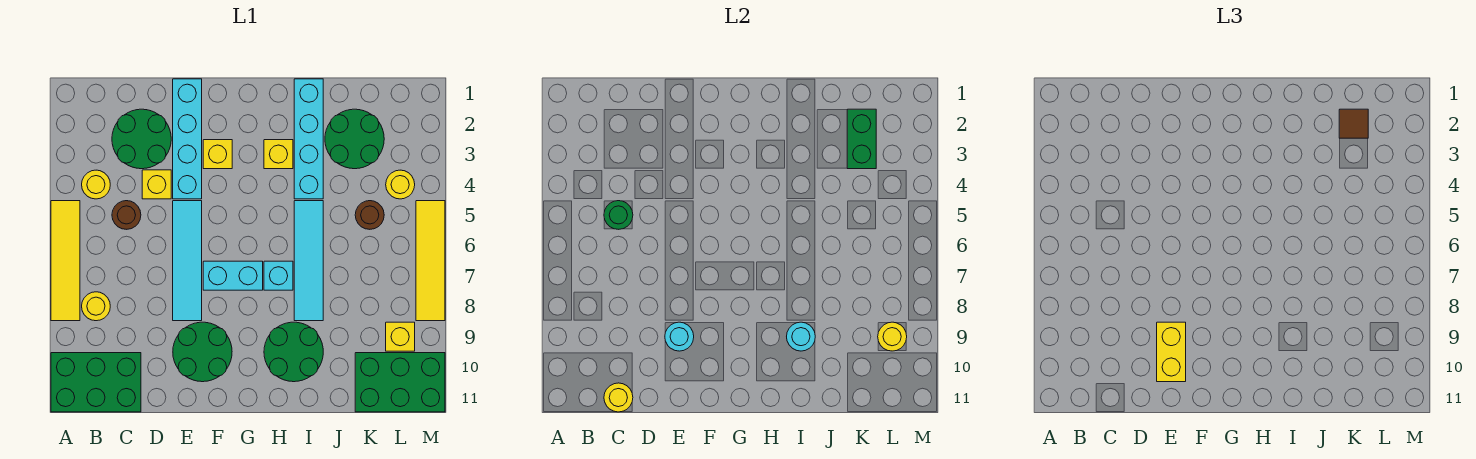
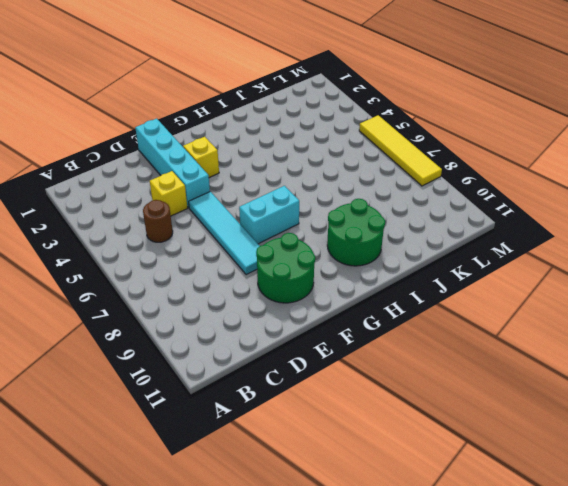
none -> yellow tile A5:A8 level 1
none -> green brick A10:C11 level 1
none -> yellow round brick B4 level 1
none -> yellow round brick B8 level 1

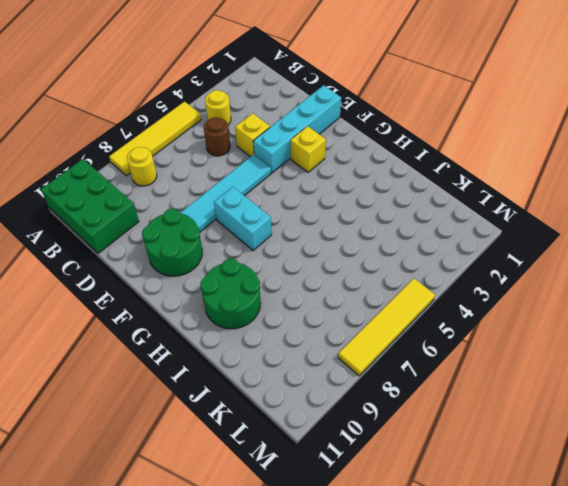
none -> green round brick C2:D3 level 1
none -> yellow brick H3 level 1
none -> cyan brick H7 level 1
none -> cyan brick I1:I4 level 1

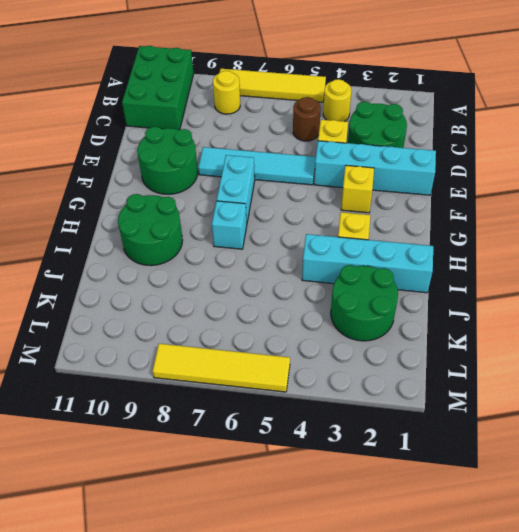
none -> cyan tile I5:I8 level 1
none -> brown round brick K5 level 1
none -> green brick K10:M11 level 1
none -> yellow round brick L4 level 1

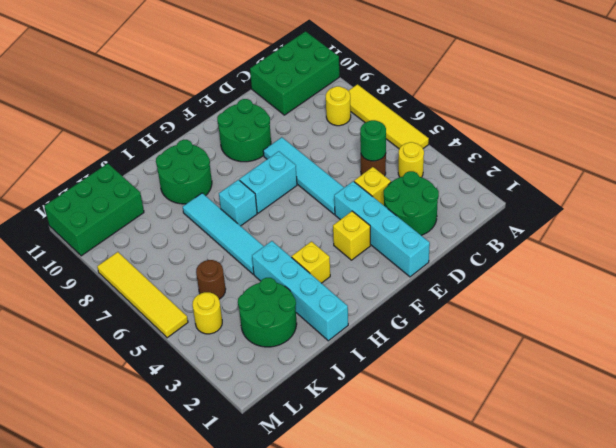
none -> yellow brick L9 level 1
none -> yellow round brick C11 level 2
none -> cyan round brick E9 level 2
none -> cyan round brick I9 level 2

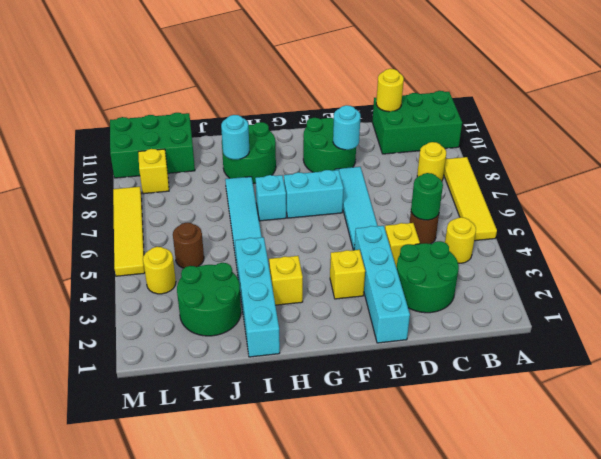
none -> green brick K2:K3 level 2
none -> yellow round brick L9 level 2
none -> yellow brick E9:E10 level 3
none -> brown tile K2 level 3

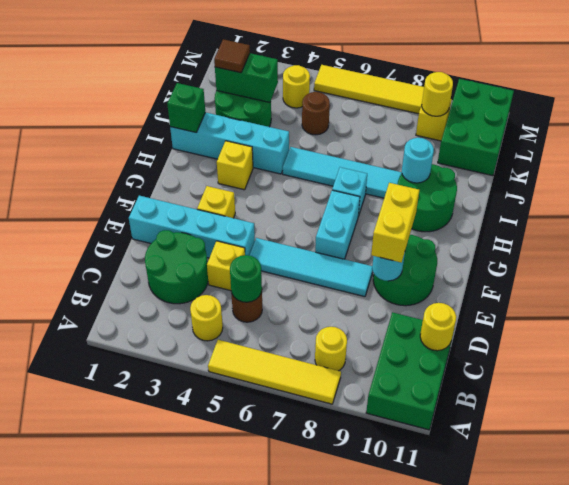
yellow brick E9:F9 level 3 -> yellow brick E9:E10 level 3
green brick I1 level 2 -> none

